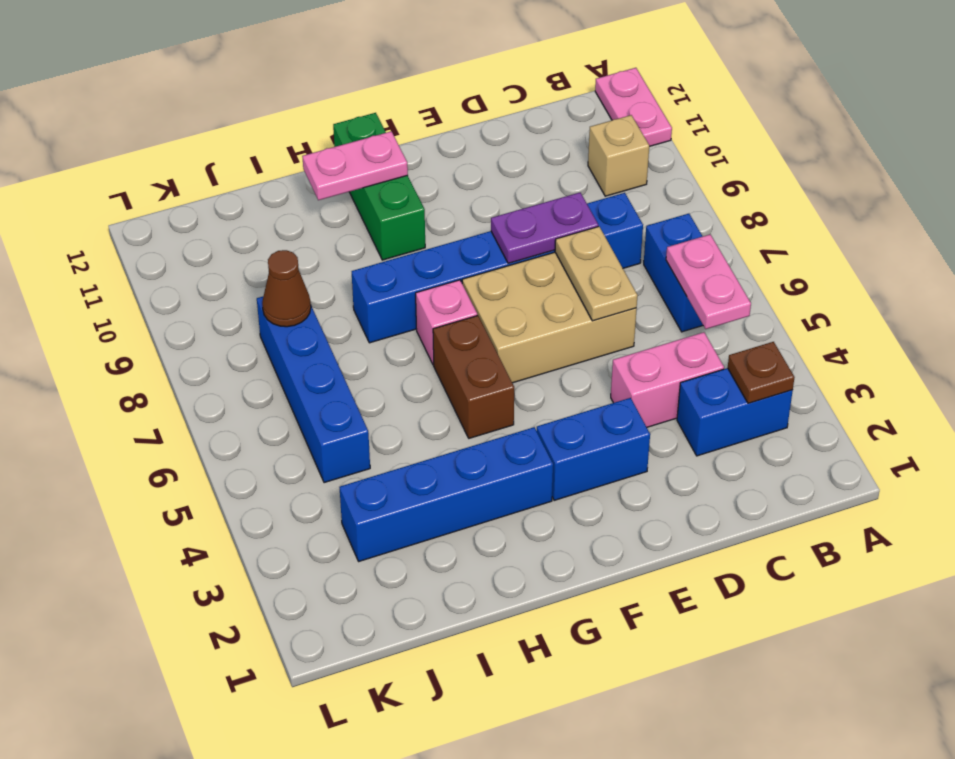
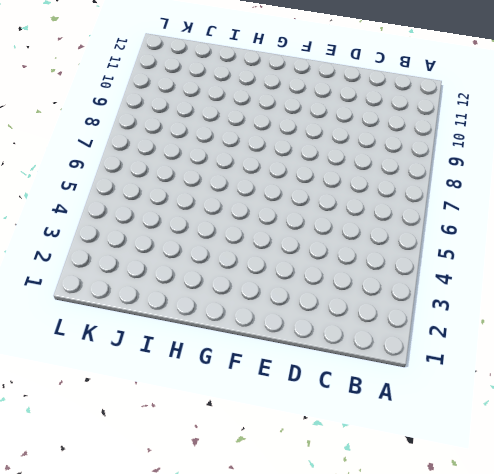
none -> pink plate A11:A12 level 1
none -> blue brick B3:C3 level 1
none -> blue brick B6:B7 level 1

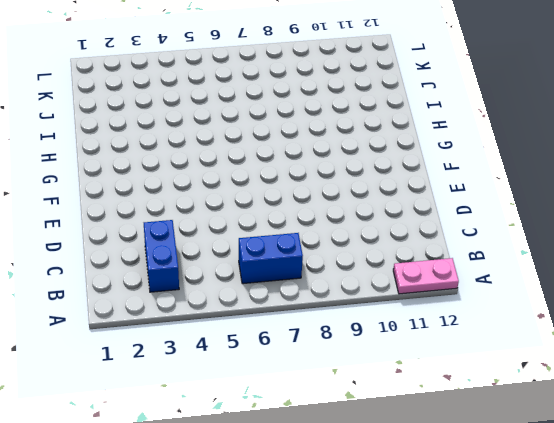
none -> tan brick B10 level 1
none -> pink brick C4:D4 level 1
none -> blue brick C8:H8 level 1

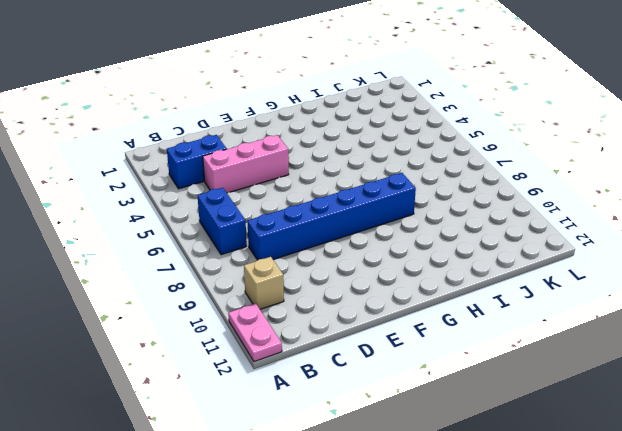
pink brick C4:E4 level 1 -> pink brick C4:D4 level 1
none -> tan brick D6:F7 level 1
none -> blue brick E3:F3 level 1
none -> blue brick G3:J3 level 1

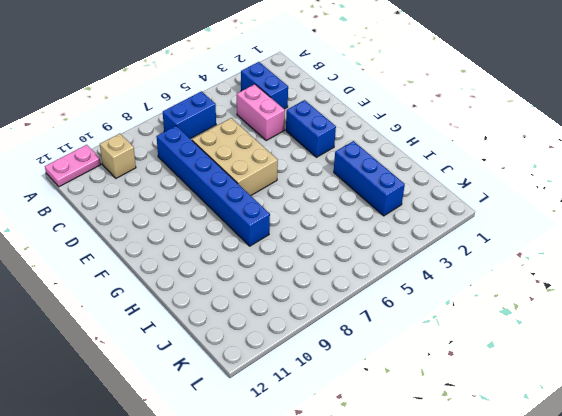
blue brick H3:J3 level 1 -> blue brick G3:J3 level 1
none -> brown brick G5:G6 level 1
none -> pink brick G7 level 1
none -> green brick G10:G12 level 1

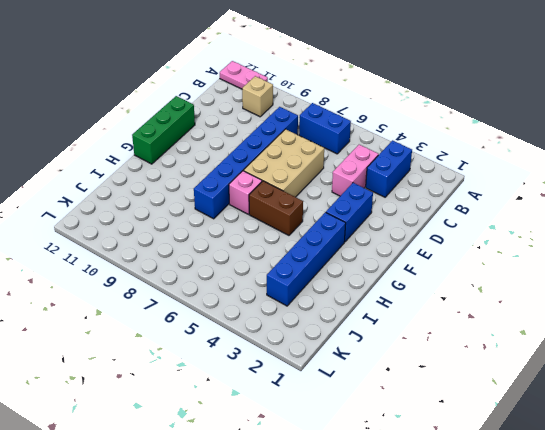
green brick E12:G12 level 1 -> green brick G10:G12 level 1
none -> blue brick J5:J8 level 1
none -> brown plate B3 level 2
none -> pink plate B5:B6 level 2

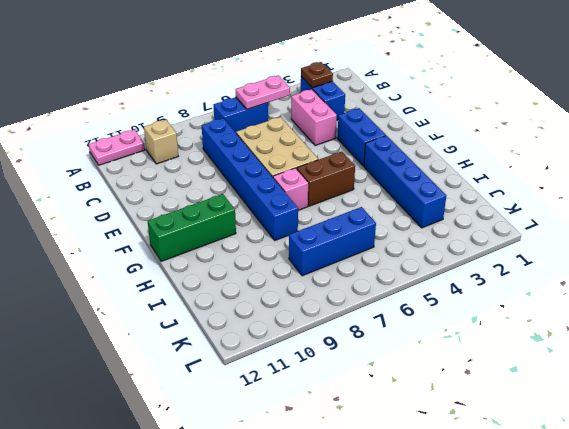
blue brick J6:J8 level 1 -> blue brick J5:J8 level 1
none -> tan plate D6:D7 level 2
none -> purple plate D8:E8 level 2
none -> pink plate G11:H11 level 2

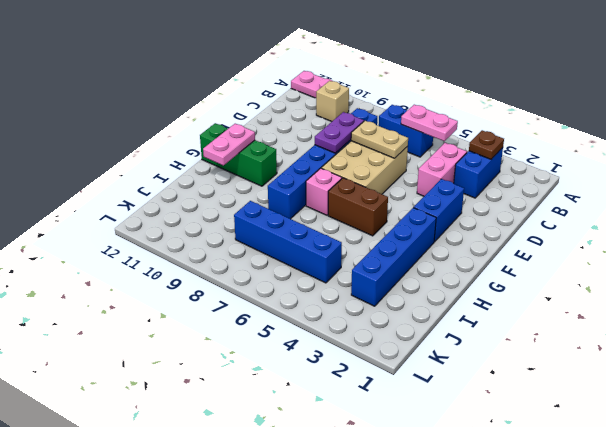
none -> brown cone J8 level 2

